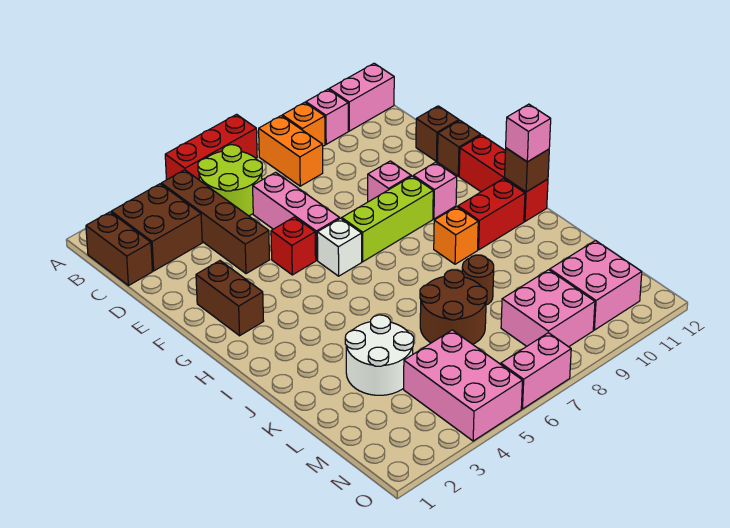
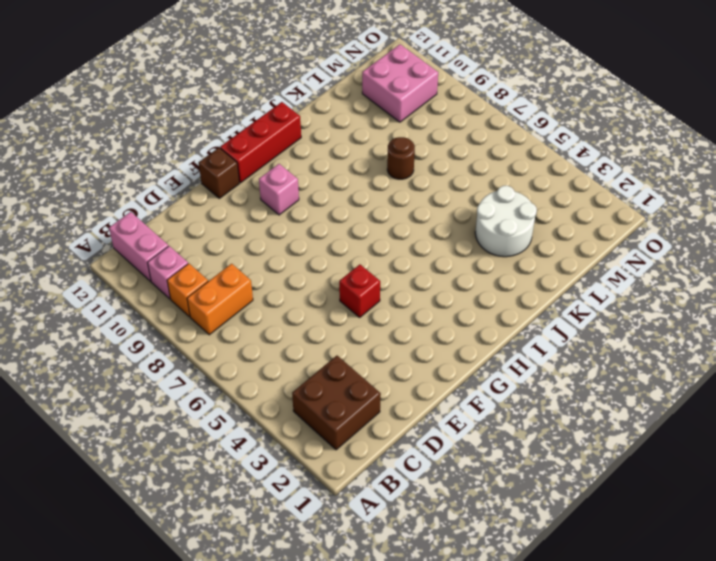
none -> red brick A5:A7 level 1
none -> brown brick B1:C1 level 1
none -> brown brick B4:E4 level 1
none -> lime round brick B5:C6 level 1

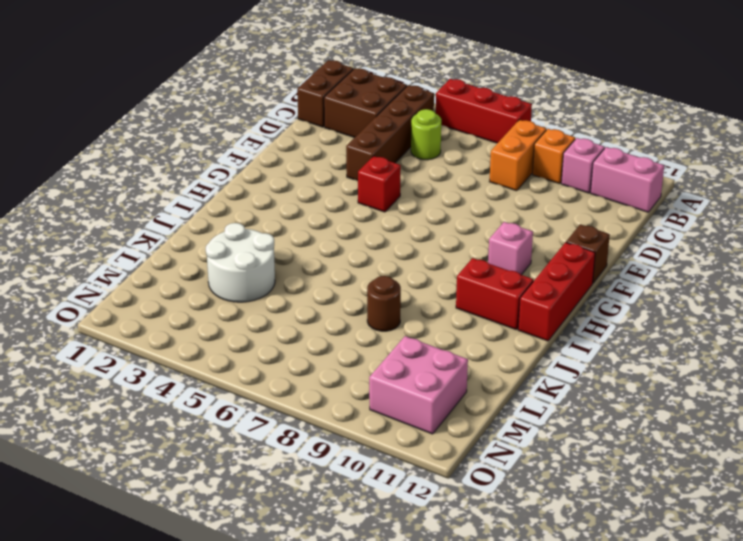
lime round brick C5 level 1 -> lime round brick B5:C6 level 1
none -> pink brick D6:F6 level 1
none -> brown brick E12 level 1
none -> brown brick F2:G2 level 1
none -> pink brick F9 level 1

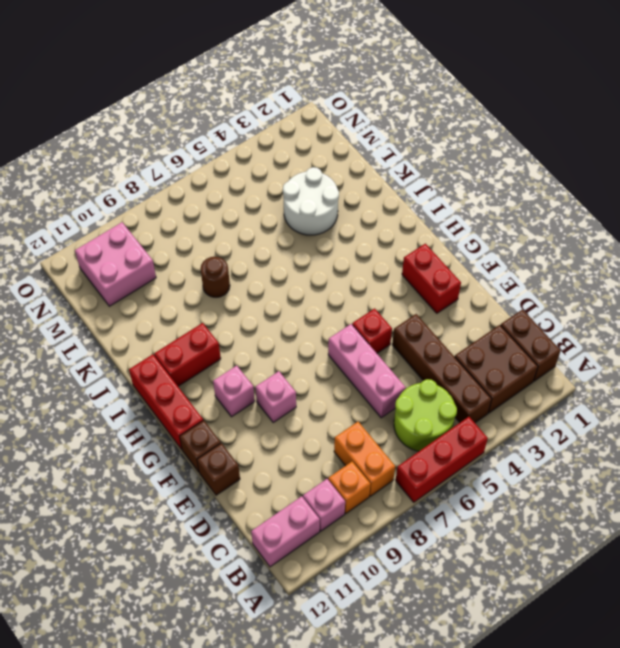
red brick F2:G2 level 1 -> brown brick F2:G2 level 1
none -> white brick G6 level 1
none -> lime brick G7:G9 level 1
none -> orange brick I9 level 1
none -> brown round brick K6:L7 level 1

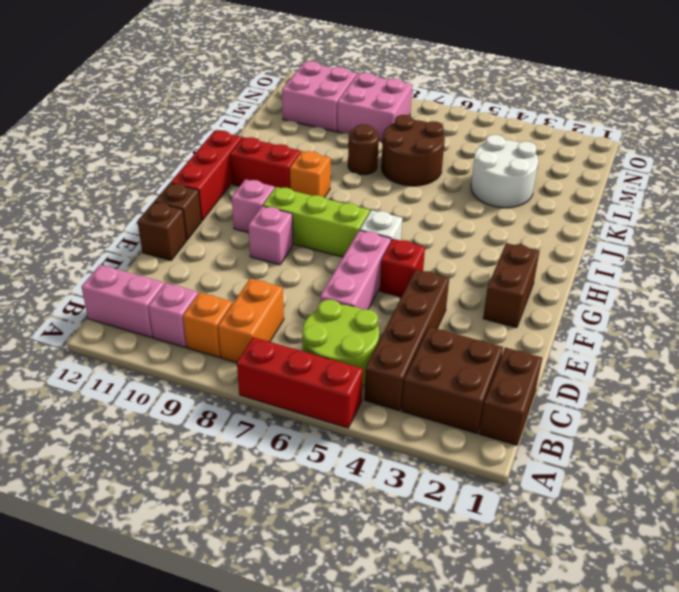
none -> pink brick M4:O5 level 1
none -> pink brick O6:O7 level 1
none -> brown brick I12 level 2
none -> pink brick I12 level 3

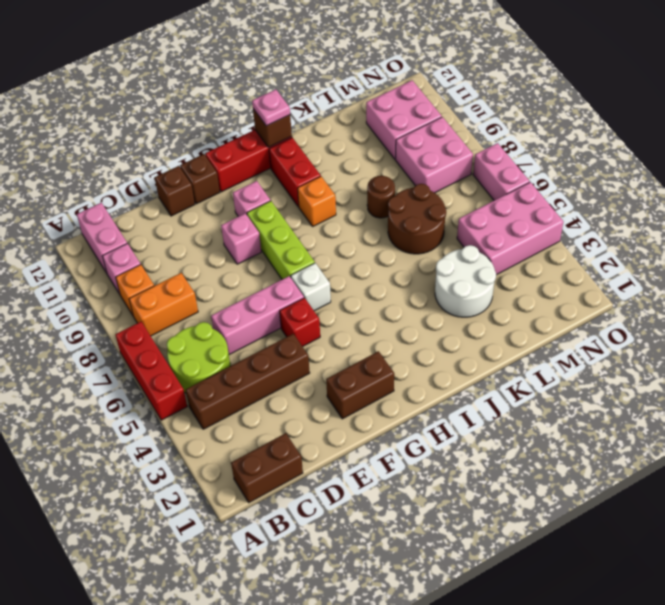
pink plate I12 level 3 -> pink brick I12 level 3
none -> brown brick B2:C3 level 1

